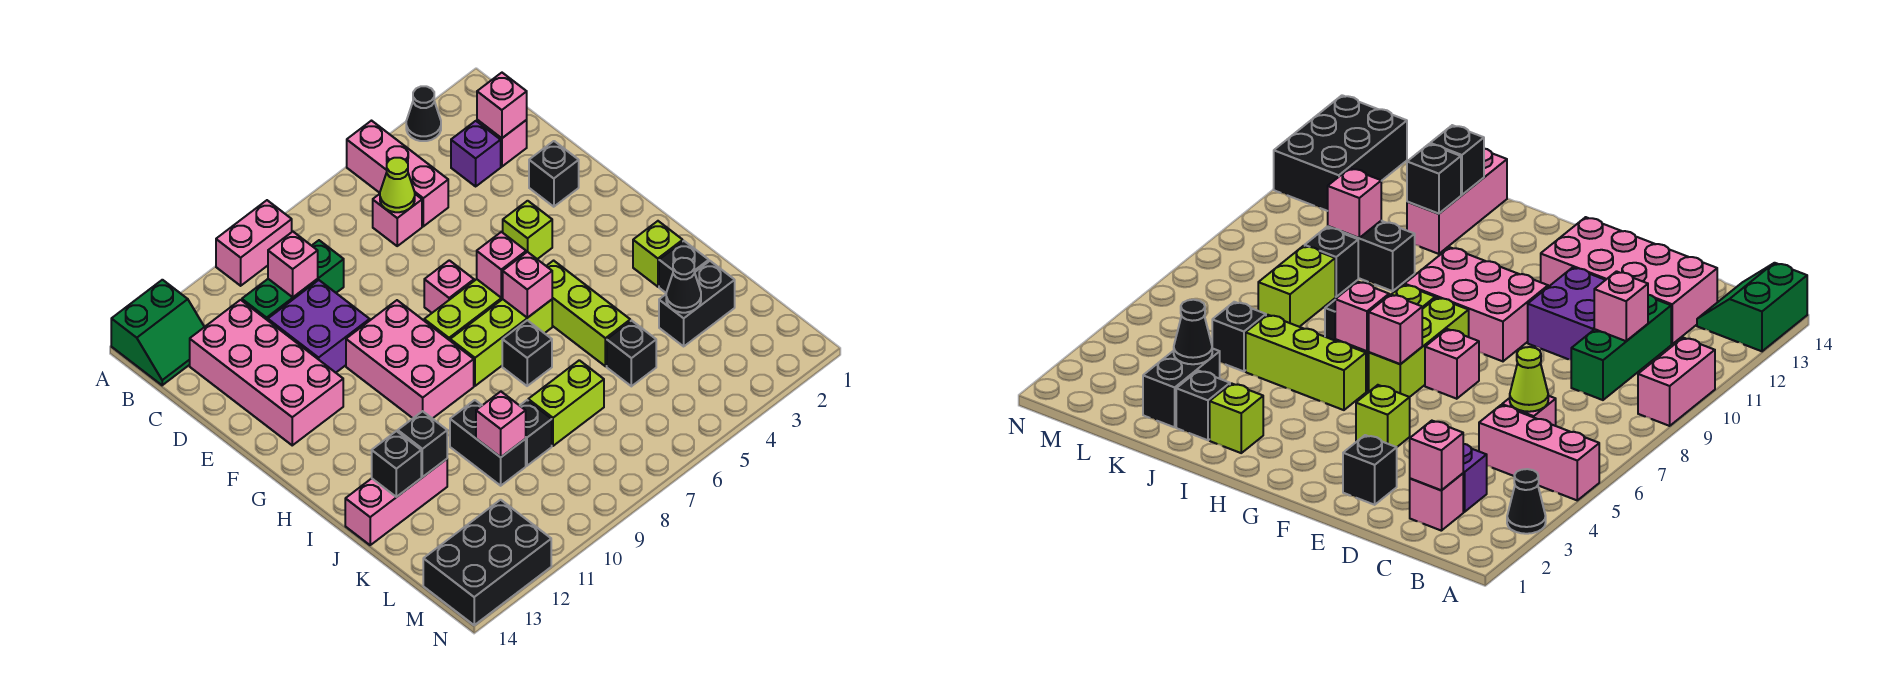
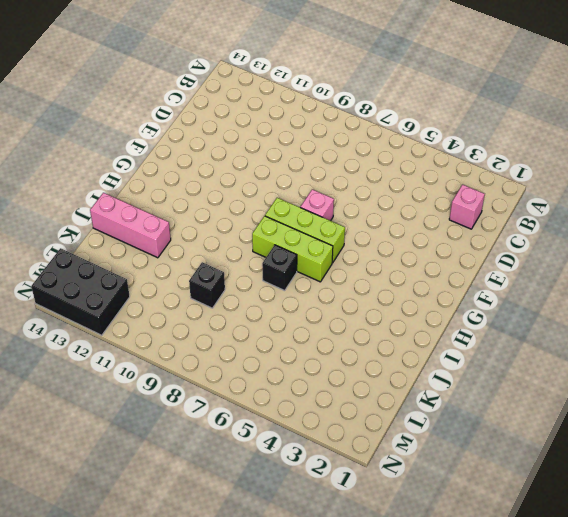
none -> black cone A3 level 1
none -> pink brick A5:C5 level 1
none -> pink brick A9:A10 level 1
none -> green slope A13:B14 level 1 top A

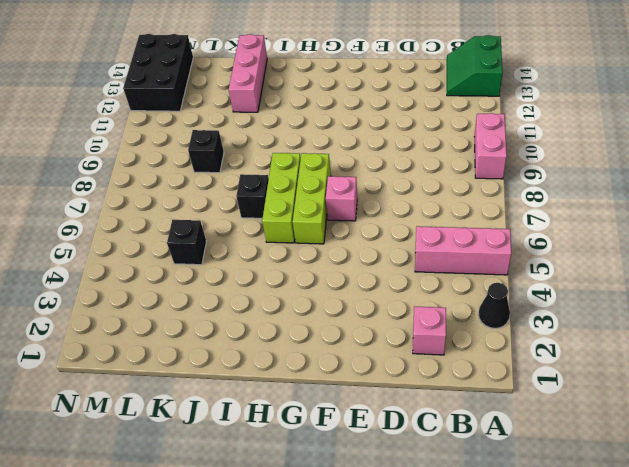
none -> purple brick C3 level 1
none -> pink brick C6 level 1
none -> green brick C9:C11 level 1
none -> pink brick C12:F13 level 1

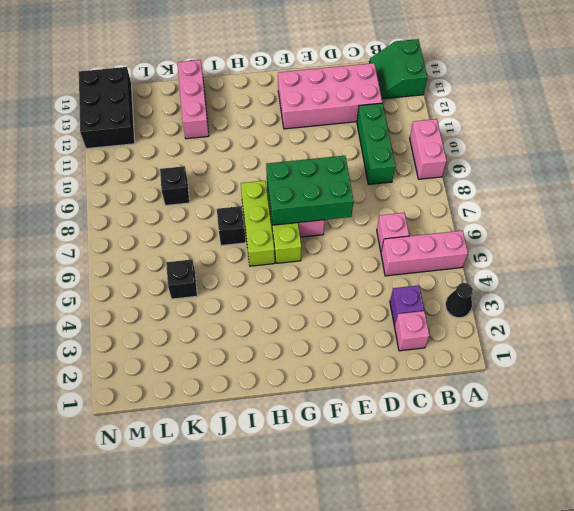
green brick E7:G8 level 2 -> none
none -> purple brick D10:E11 level 1
none -> black brick E2 level 1
none -> lime brick F4 level 1
none -> pink brick F9:H10 level 1

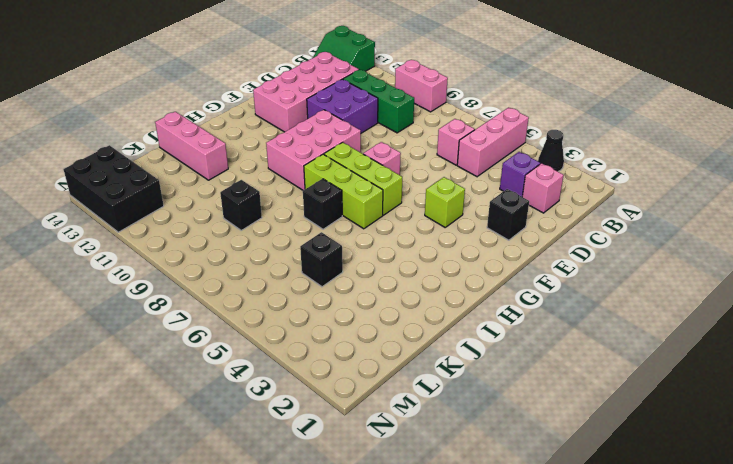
none -> lime brick H5:J5 level 1
none -> lime brick I2 level 1
none -> black brick J2 level 1
none -> black brick J10:K10 level 1

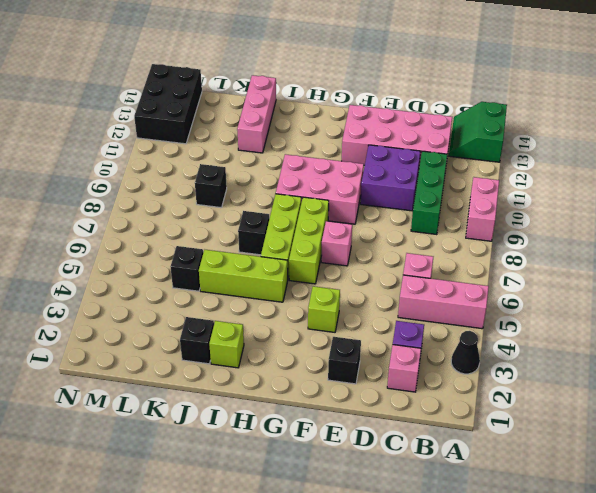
none -> black brick J10:K10 level 1
none -> black brick K2:K3 level 1
none -> lime brick K7:K8 level 1
none -> pink brick C2 level 2

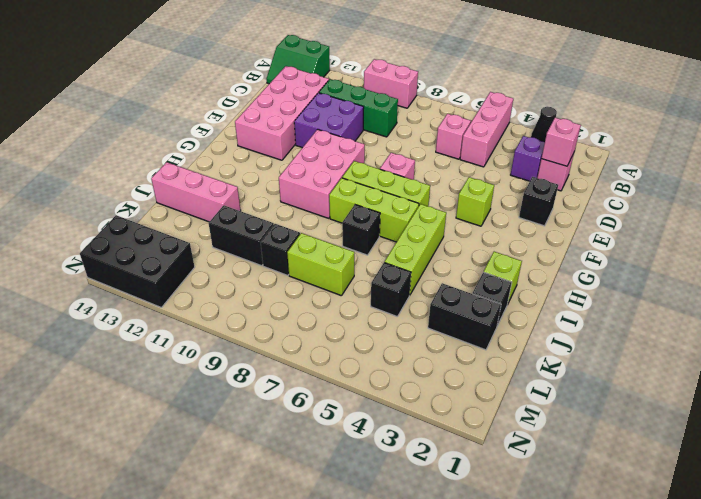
black brick K10:K11 level 1 -> black brick J10:K10 level 1
none -> lime cone C6 level 2
none -> pink brick C10 level 2
none -> pink brick G6 level 2
none -> pink brick H6 level 2

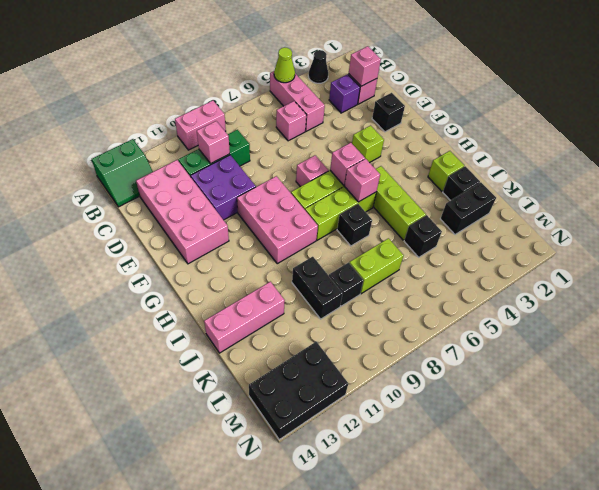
lime cone A5 level 2 -> lime cone C6 level 2
none -> black brick J12 level 2
none -> black brick J13 level 2
none -> black cone K3 level 2
none -> pink brick K10 level 2

